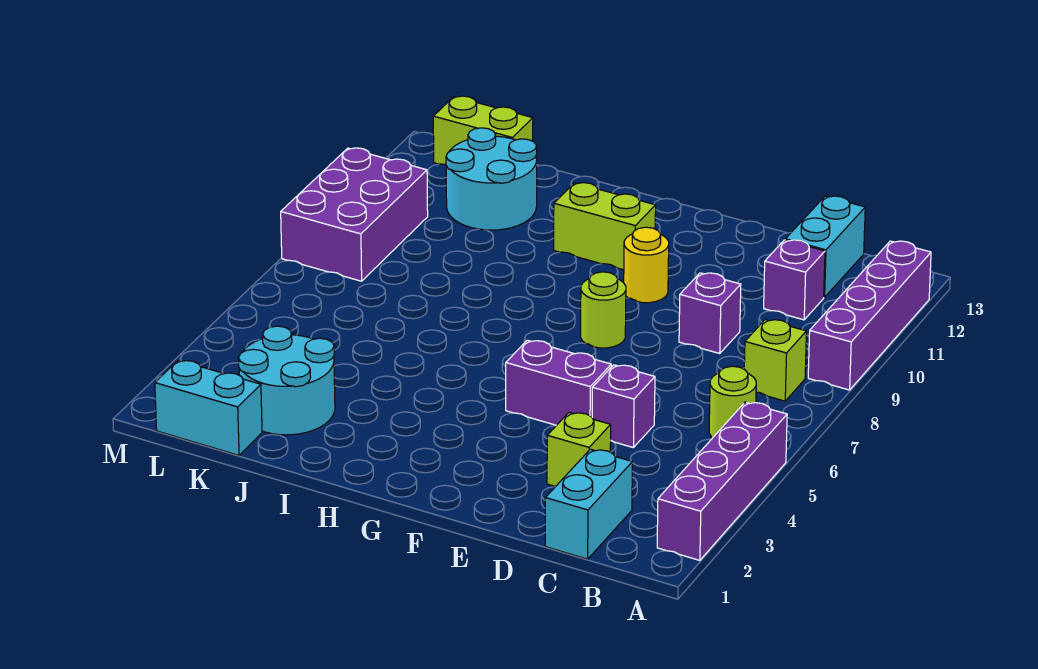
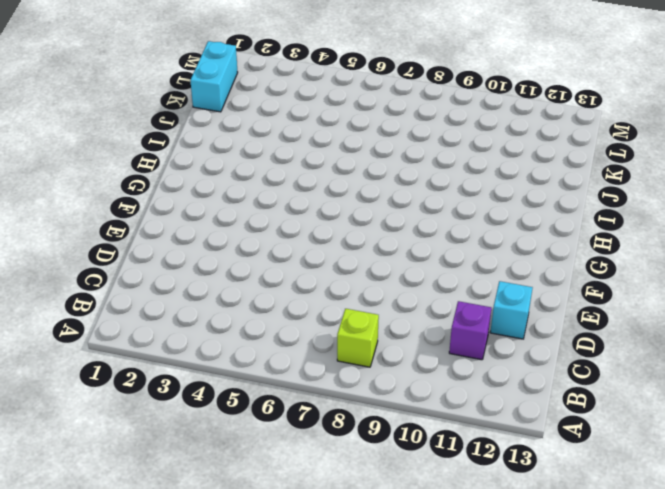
cyan brick D12 level 1 -> none
none -> purple brick A2:A5 level 1
none -> purple brick A9:A12 level 1
none -> lime round brick B6 level 1

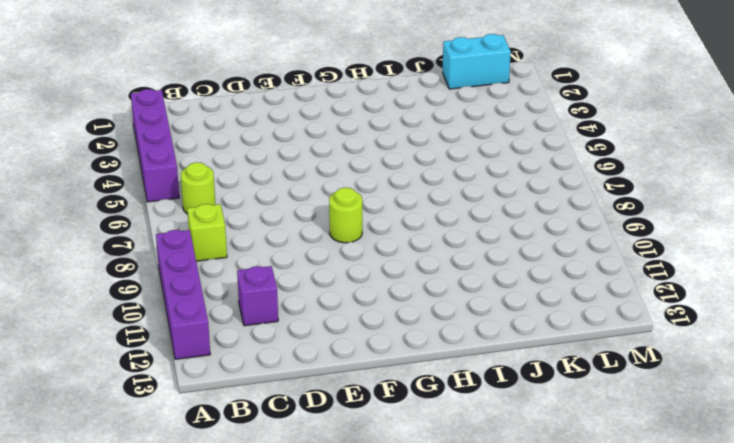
none -> cyan brick C1:C2 level 1
none -> cyan brick C12:C13 level 1
none -> lime brick D3 level 1

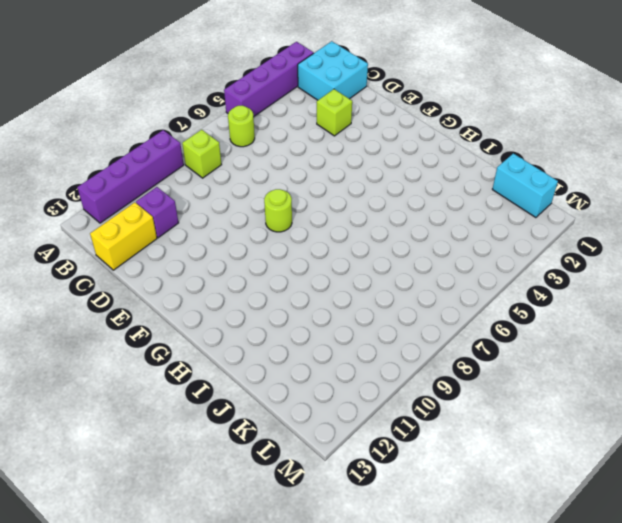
cyan brick B1:C2 level 1 -> cyan brick C1:C2 level 1
yellow brick C12:C13 level 1 -> cyan brick C12:C13 level 1
none -> purple brick D5 level 1
none -> purple brick D9 level 1
none -> purple brick E5:F5 level 1

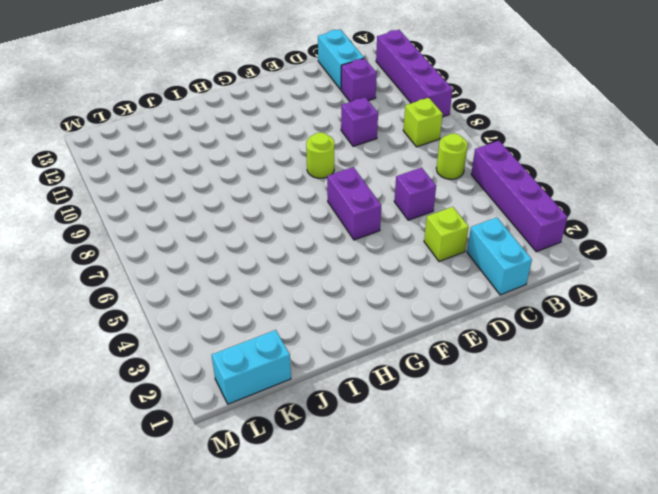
purple brick F5:F6 level 1 -> purple brick E5:F5 level 1
none -> yellow round brick F10 level 1
none -> lime brick G11:H11 level 1
none -> cyan round brick J2:K3 level 1

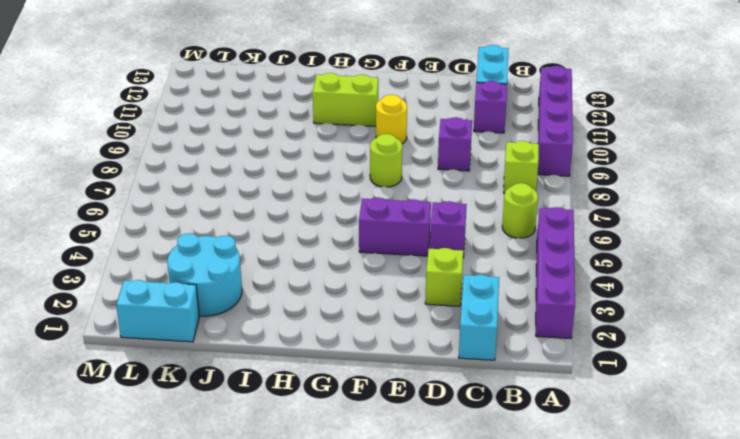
none -> cyan round brick J11:K12 level 1
none -> lime brick K13:L13 level 1
none -> purple brick L8:M10 level 1

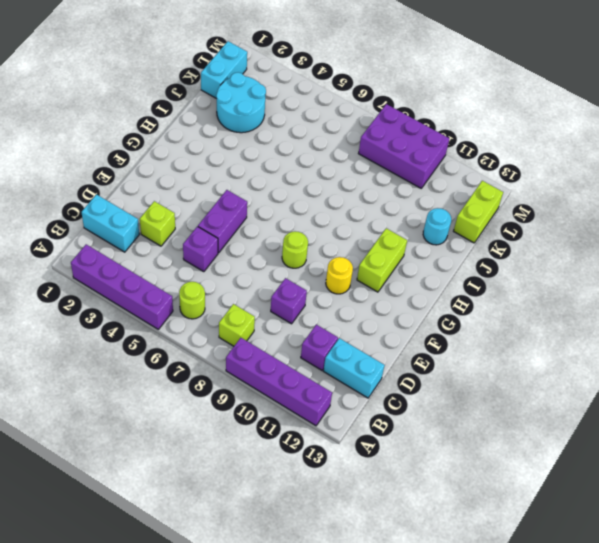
cyan round brick J12 level 1 -> cyan round brick J11:K12 level 1

